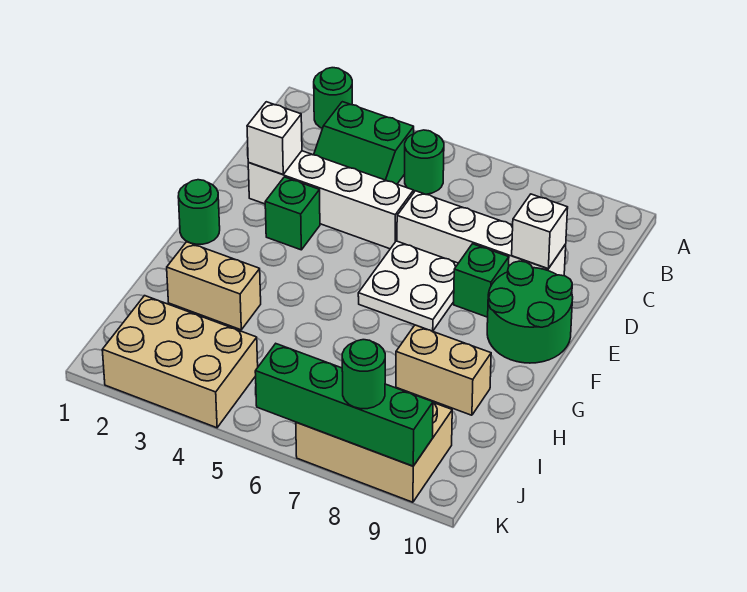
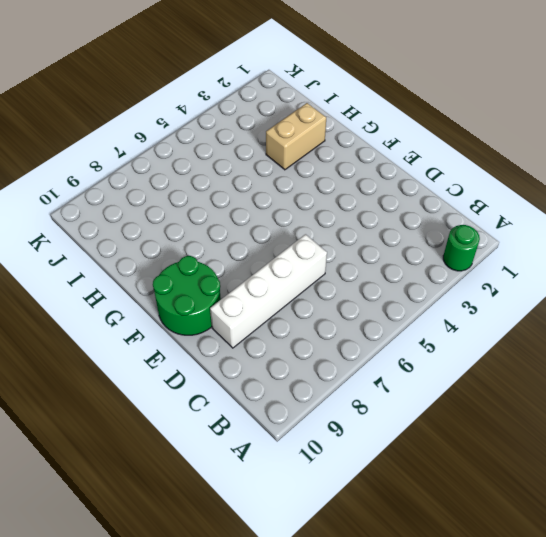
none -> green slope B3:C4 level 1 top B
none -> green round brick B5 level 1
none -> white brick D2:D5 level 1

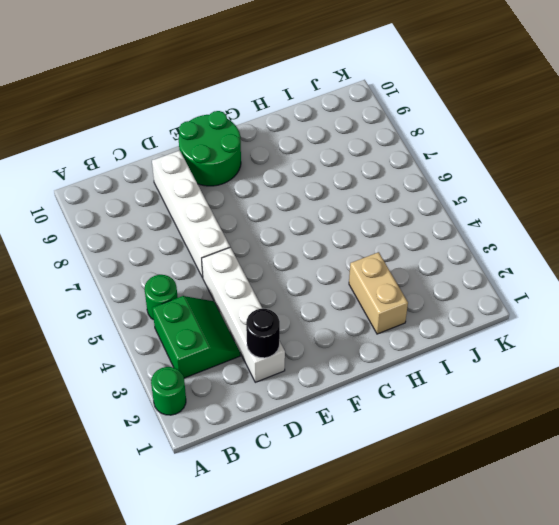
black round brick D2 level 2 -> white brick D2 level 2
none -> green brick E3 level 1
none -> white plate E6:F7 level 1
none -> green brick E8 level 1

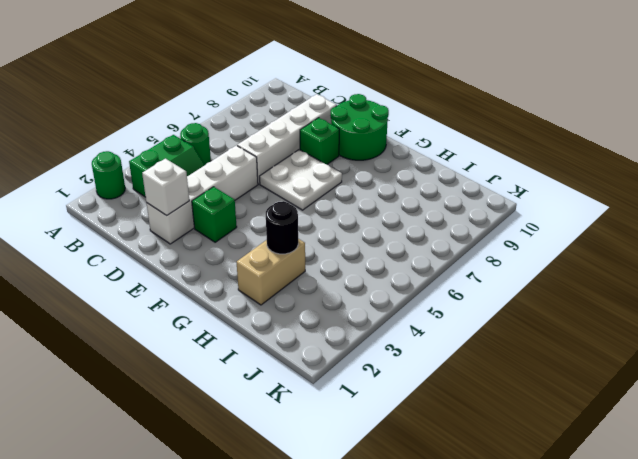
black round brick H3 level 2 -> none
none -> green round brick F1 level 1
none -> tan brick H8:H9 level 1
none -> tan brick J2:K4 level 1

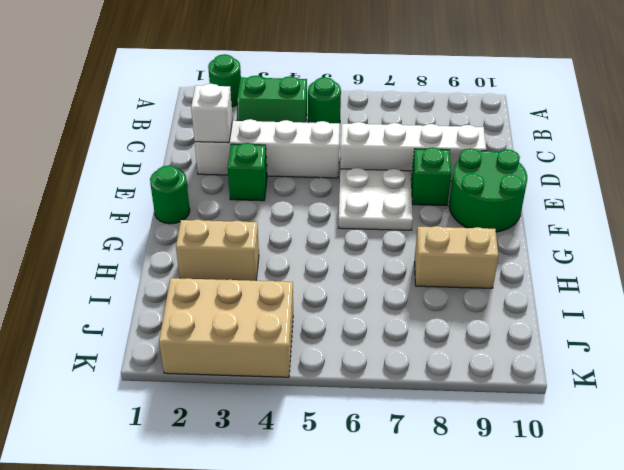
none -> tan brick J7:K9 level 1
none -> white brick D9 level 2
none -> green brick K6:K9 level 2

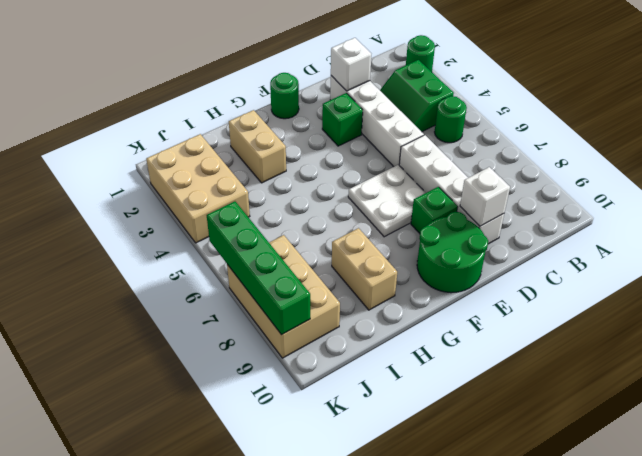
none -> green round brick K8 level 3

